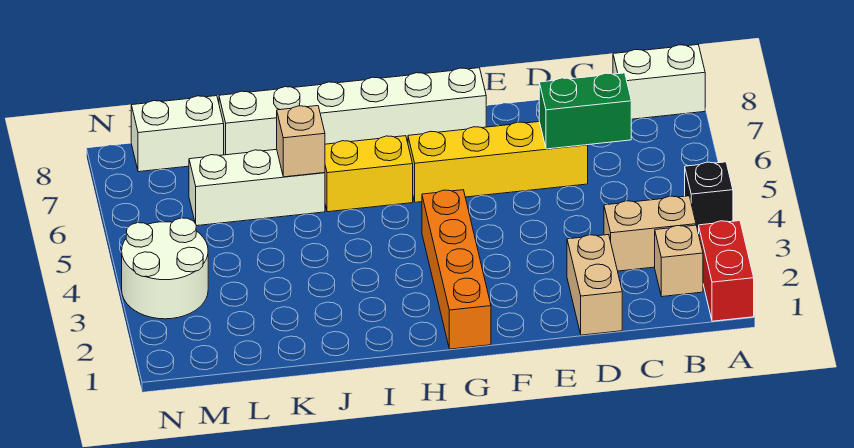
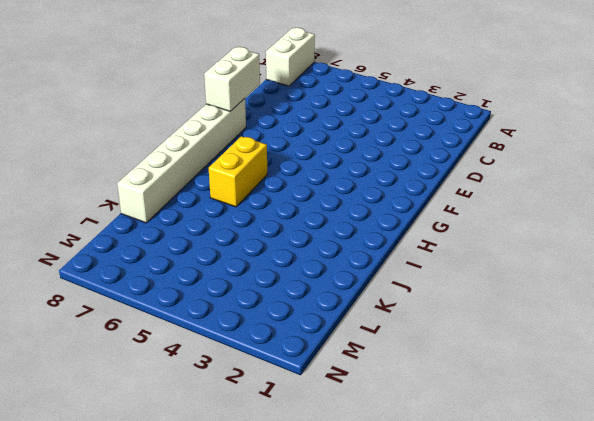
white brick E8:F8 level 2 -> white brick L8:M8 level 1
none -> red brick A1:A2 level 1
none -> black brick A4 level 1
none -> tan brick B2 level 1

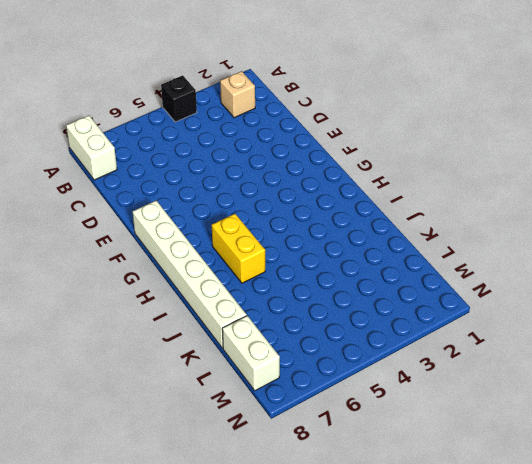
none -> red brick A1:A2 level 1
none -> tan brick B3:C3 level 1
none -> tan brick D1:D2 level 1

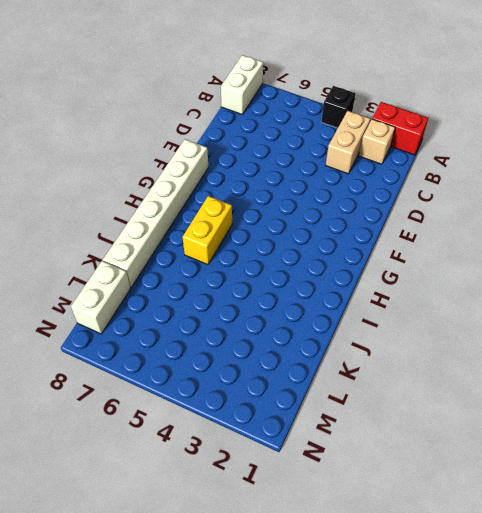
none -> tan brick D1:D2 level 1
none -> yellow brick D6:G6 level 1
none -> orange brick G1:G4 level 1

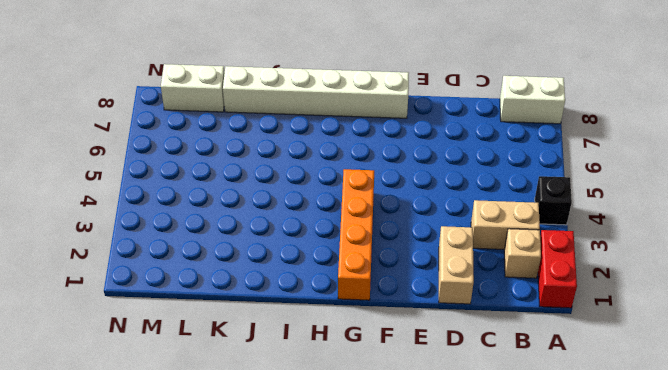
none -> yellow brick D6:G6 level 1
none -> yellow brick H6:I6 level 1
none -> white brick J6:L6 level 1

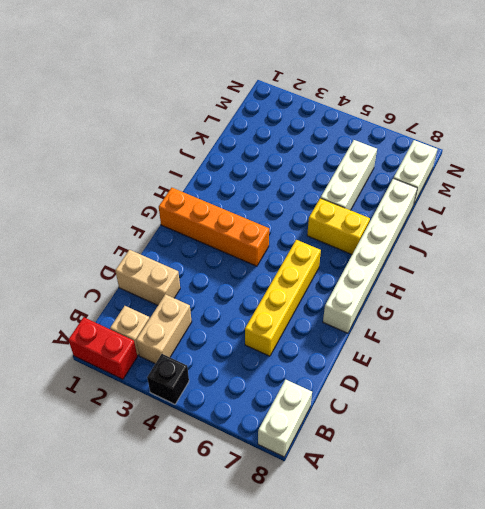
yellow brick I6:I7 level 1 -> yellow brick H6:I6 level 1
none -> white round brick M3:N4 level 1
none -> green brick C6:D6 level 2
none -> tan brick J6 level 2

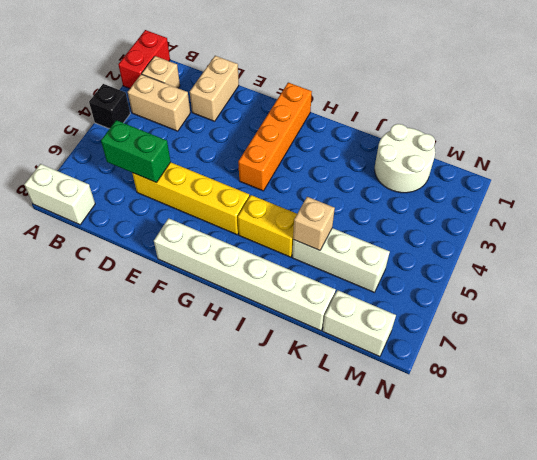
white round brick K1:L2 level 1 -> white round brick M3:N4 level 1

